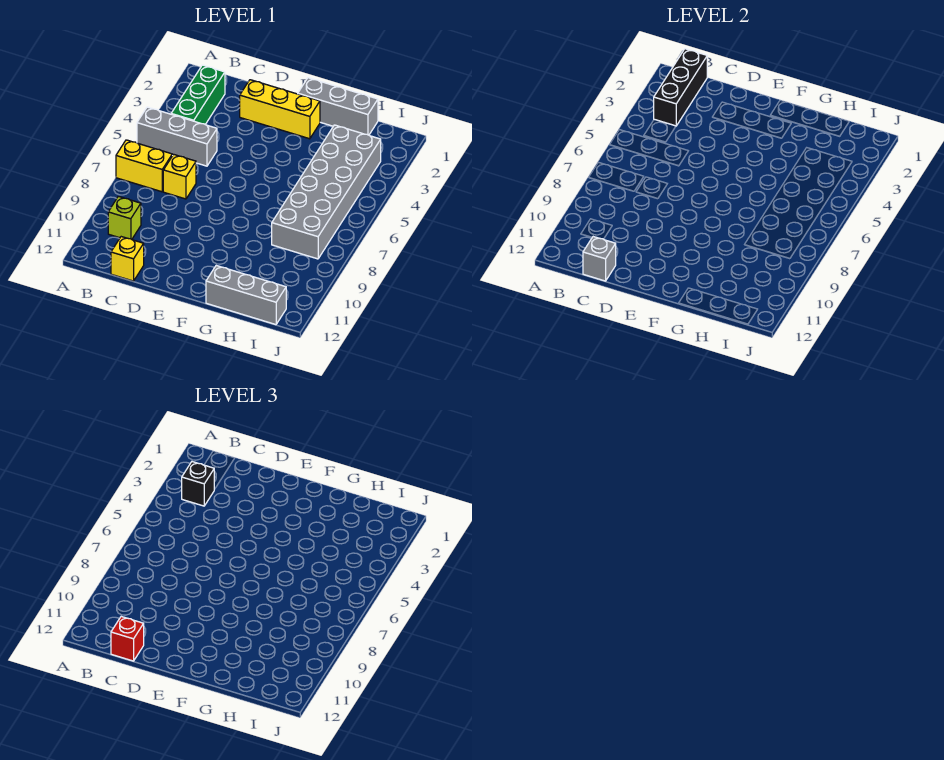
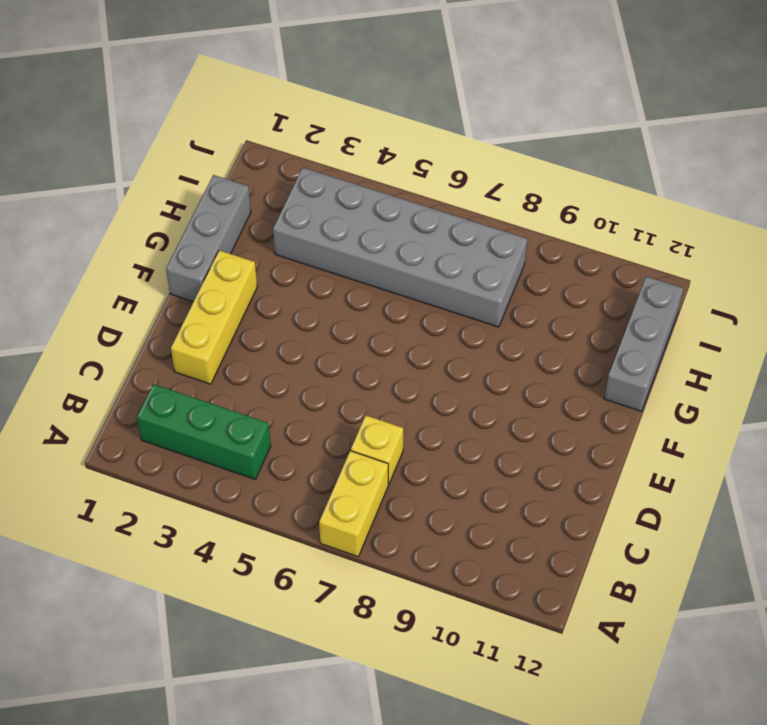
none -> grey brick A5:C5 level 1
none -> lime brick B10 level 1
none -> yellow brick C12 level 1

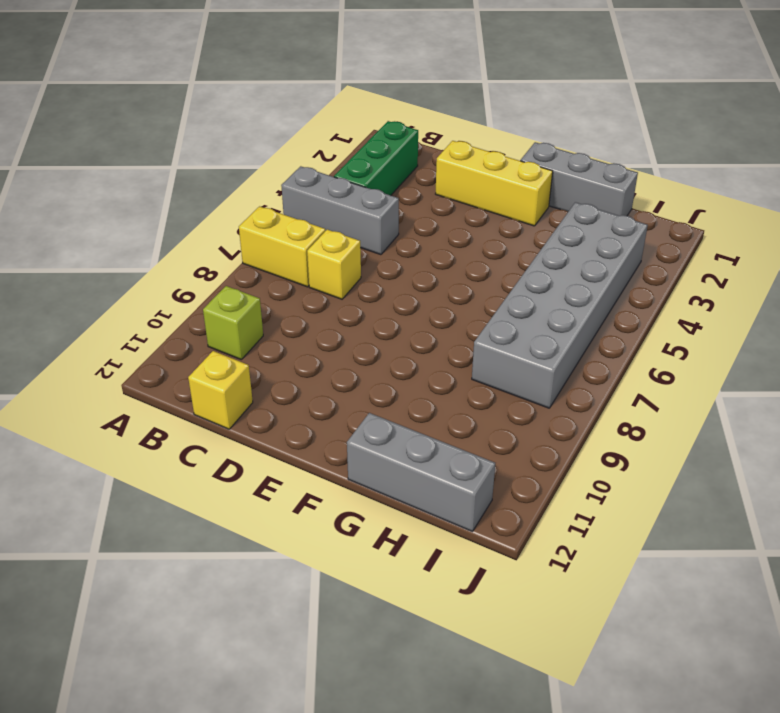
none -> black brick B1:B3 level 2
none -> grey brick C12 level 2
none -> black brick B3 level 3

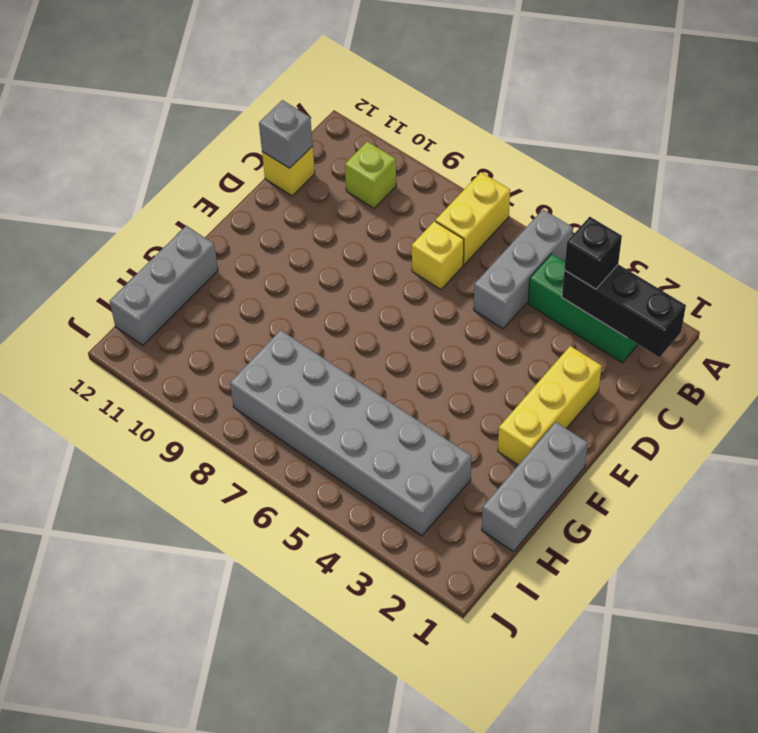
none -> red brick C12 level 3

